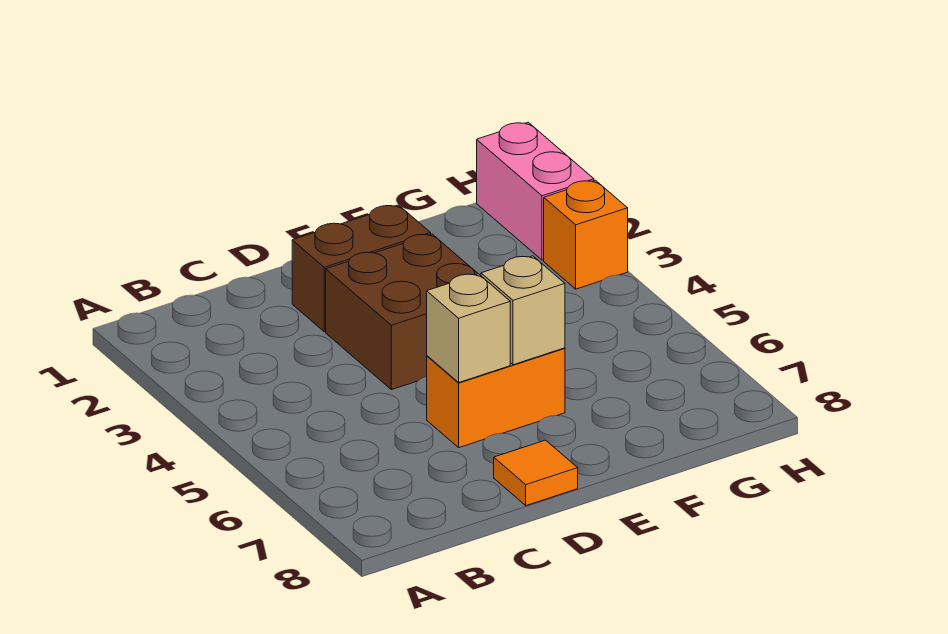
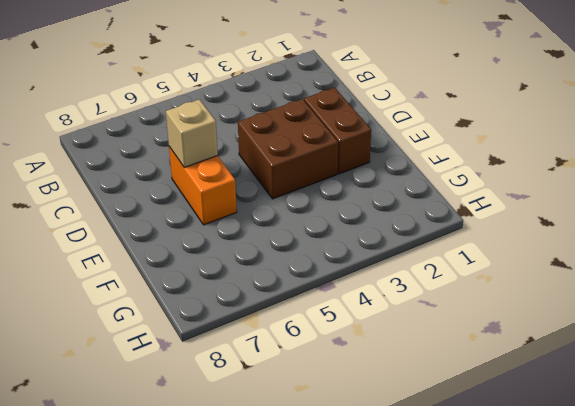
none -> orange tile D8 level 1
none -> pink brick H1:H2 level 1

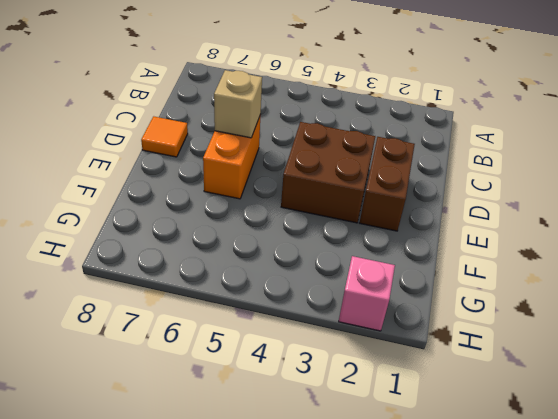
pink brick H2 level 1 -> pink brick H1:H2 level 1
none -> orange brick H3 level 1
none -> tan brick E6 level 2

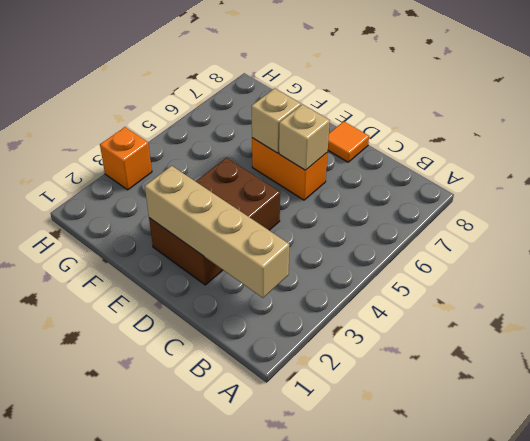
tan brick B2:E2 level 2 -> none
none -> pink brick H1:H2 level 1

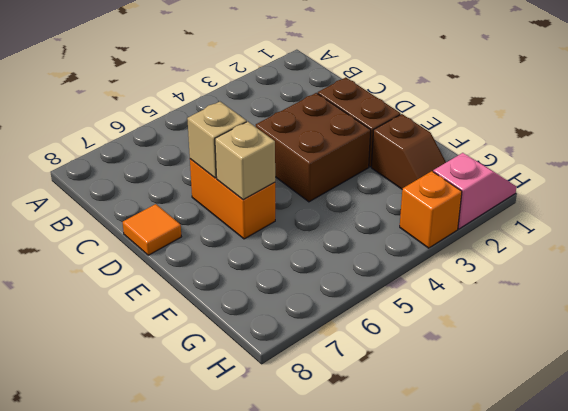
brown slope F2:G2 level 1 top F -> none
pink slope H1:H2 level 1 top 2 -> pink brick H1:H2 level 1

